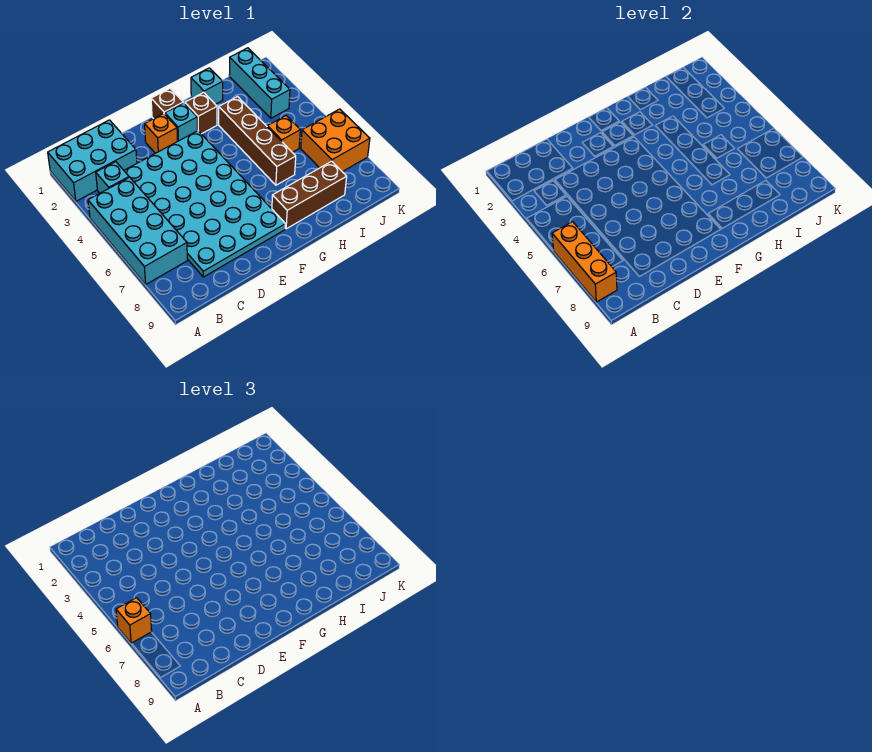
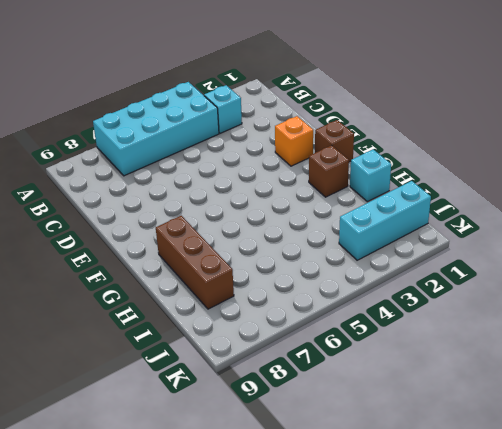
none -> cyan brick A1:C2 level 1
none -> cyan plate C3:F8 level 1
none -> cyan brick F2 level 1

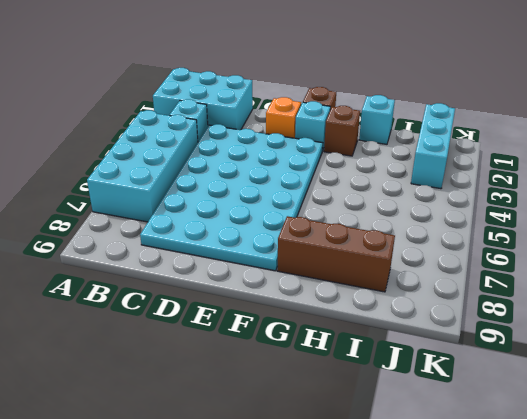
none -> brown brick H3:H6 level 1
none -> orange brick I5 level 1
none -> orange brick J6:K7 level 1

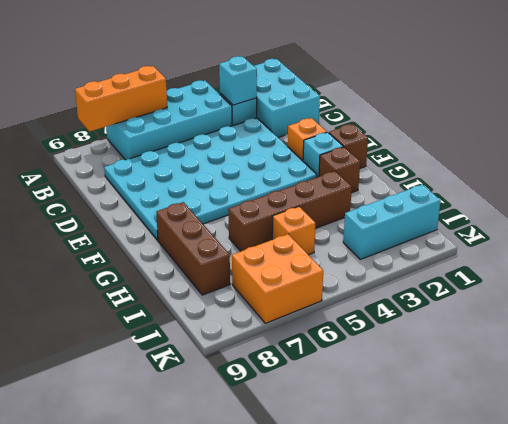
cyan brick B3 level 2 -> cyan brick H1 level 1
none -> orange brick A6 level 3

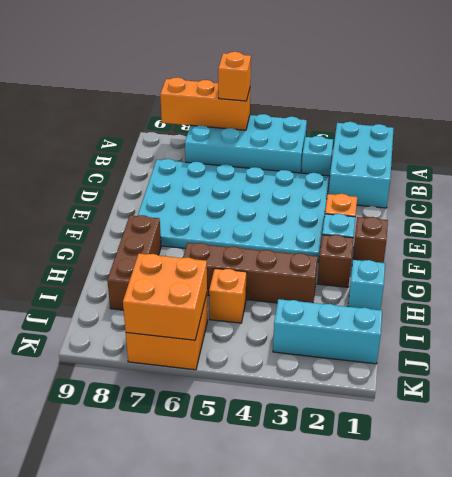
orange brick J6:K7 level 2 -> none

